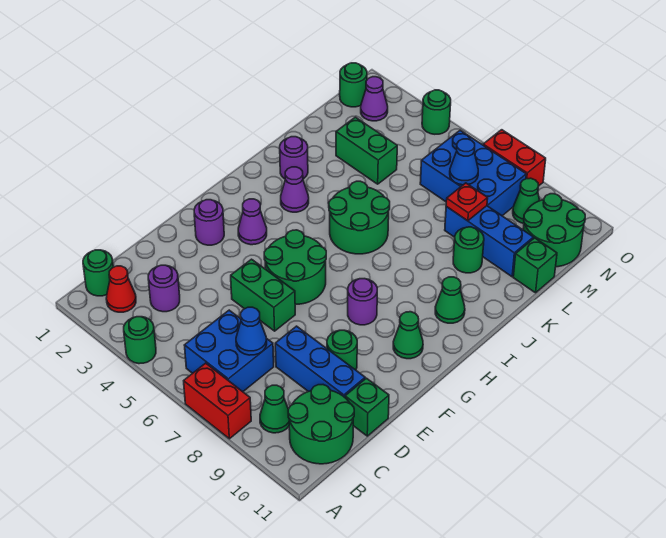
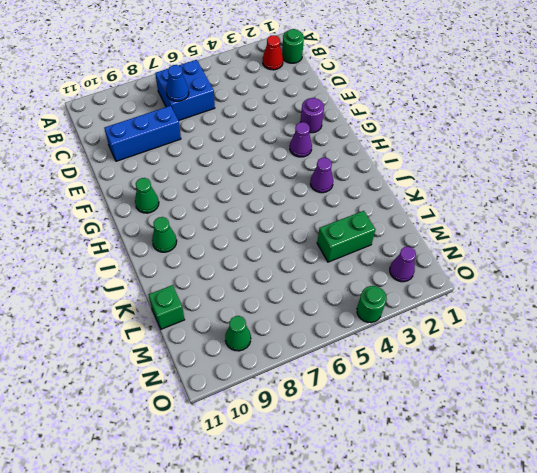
none -> green round brick A4 level 1
none -> red brick A7:A8 level 1
none -> green cone B9 level 1
none -> green round brick B10:C11 level 1

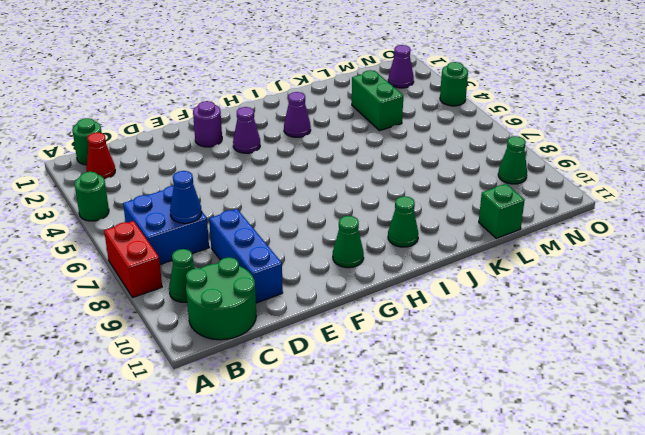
none -> purple round brick C3 level 1
none -> green brick D11 level 1
none -> green brick E5:E6 level 1
none -> green round brick E9 level 1

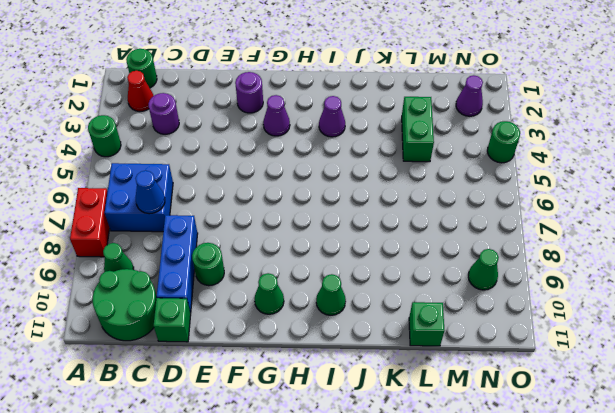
none -> green brick E5:E6 level 1
none -> green round brick F5:G6 level 1
none -> purple round brick G8 level 1
none -> green round brick I5:J6 level 1

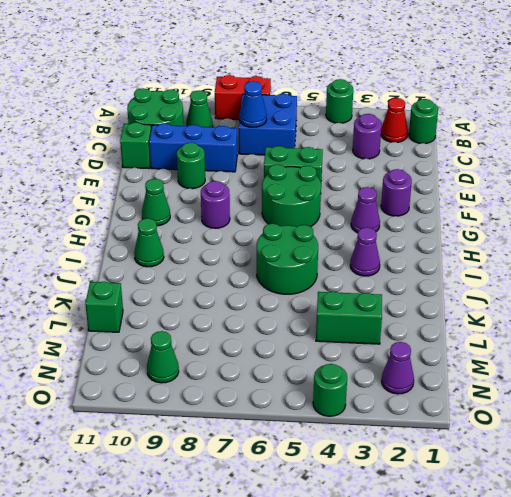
none -> purple round brick J2 level 1
none -> green round brick K9 level 1
none -> blue brick L8:L10 level 1
none -> blue brick M6:N8 level 1

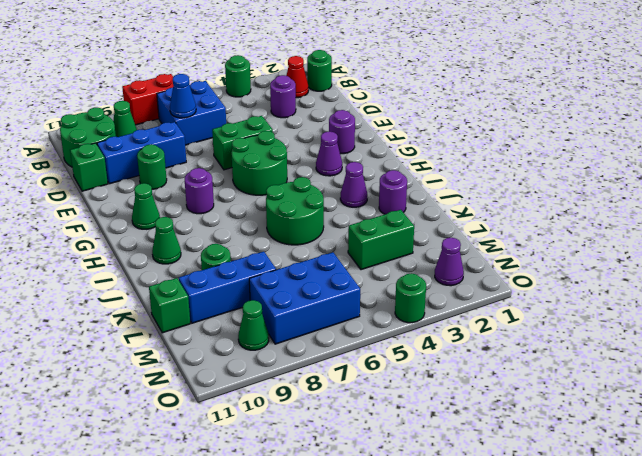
none -> green round brick M10:N11 level 1
none -> green round brick N1 level 1
none -> red brick O7:O8 level 1
none -> red plate L8 level 2

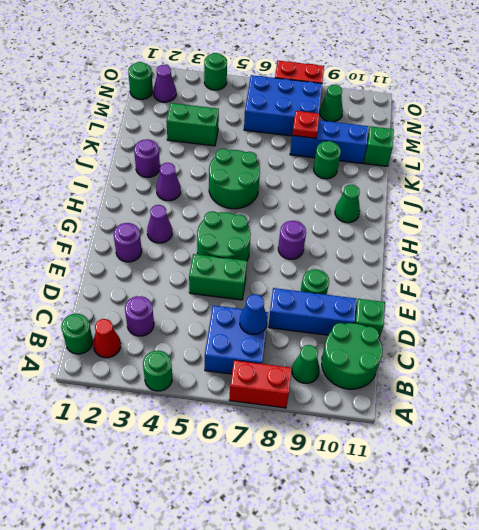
none -> green cone G10 level 1
none -> green round brick M10:N11 level 1
none -> blue cone M7 level 2

